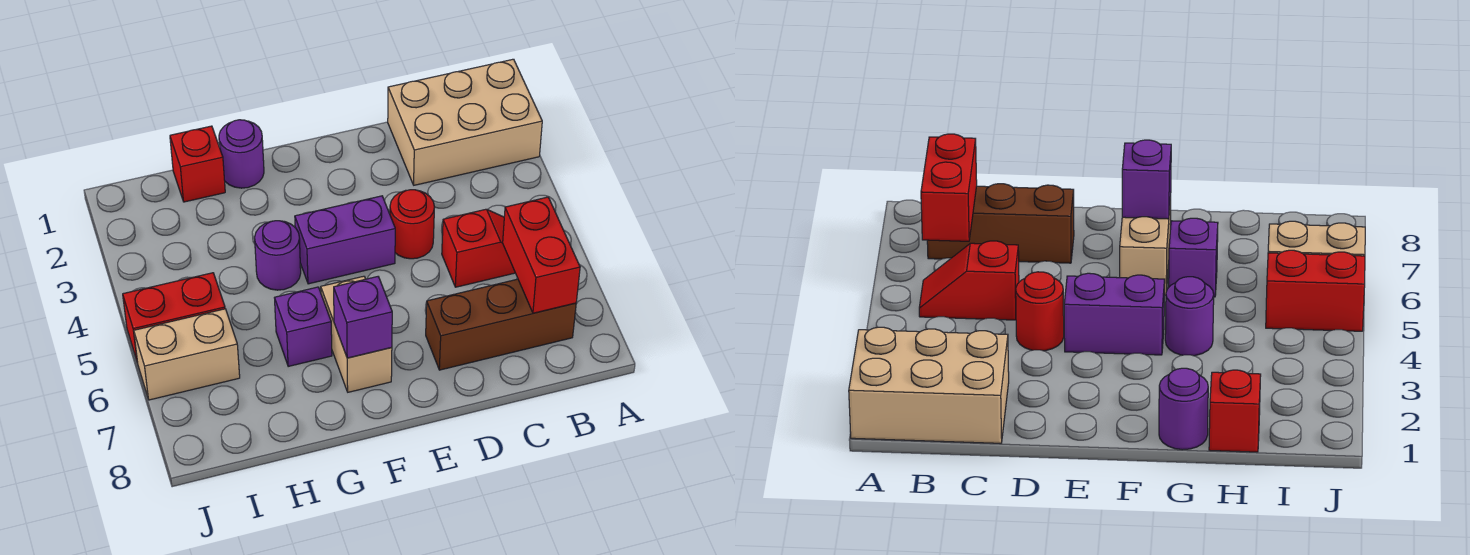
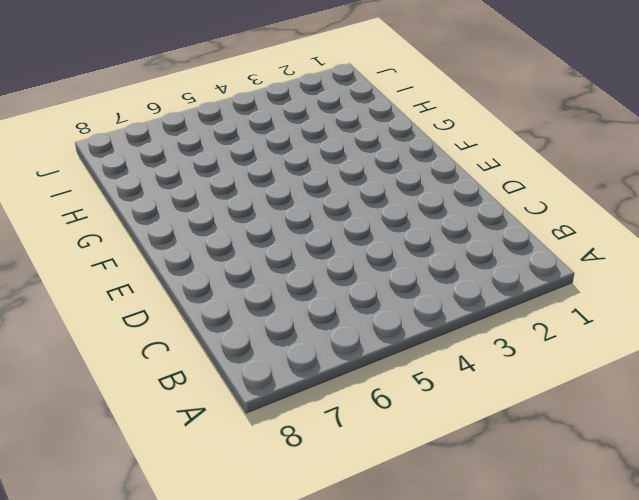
none -> tan brick A1:C2 level 1
none -> red slope B5:C5 level 1 top C
none -> brown brick B7:D7 level 1

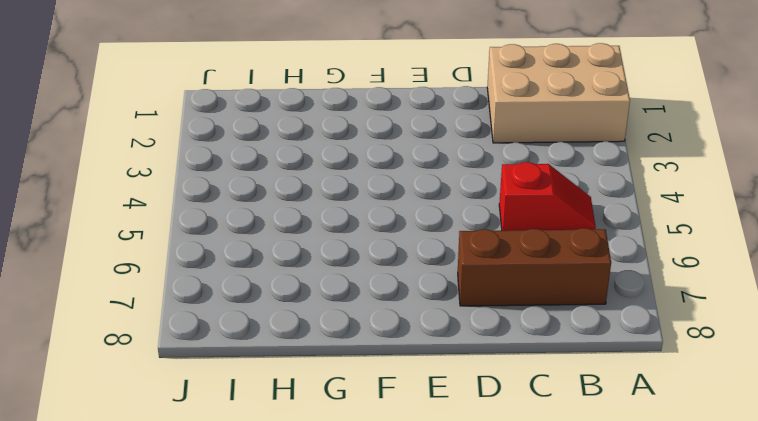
none -> red round brick D4 level 1
none -> purple brick E4:F4 level 1
none -> tan brick F6:F7 level 1

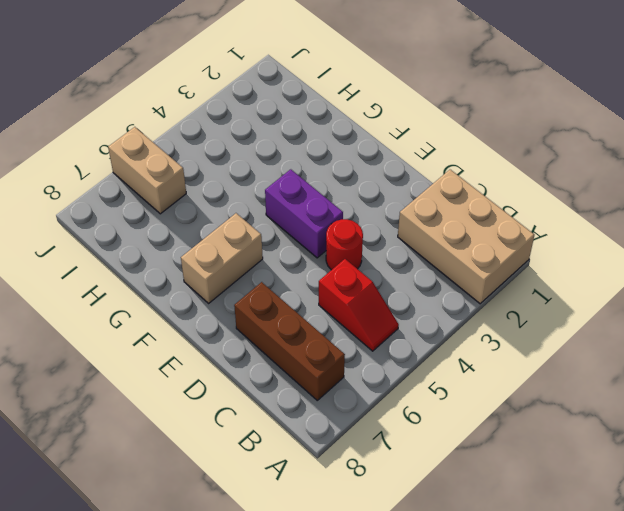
none -> purple round brick G1 level 1
none -> purple round brick G4 level 1
none -> purple brick G6 level 1

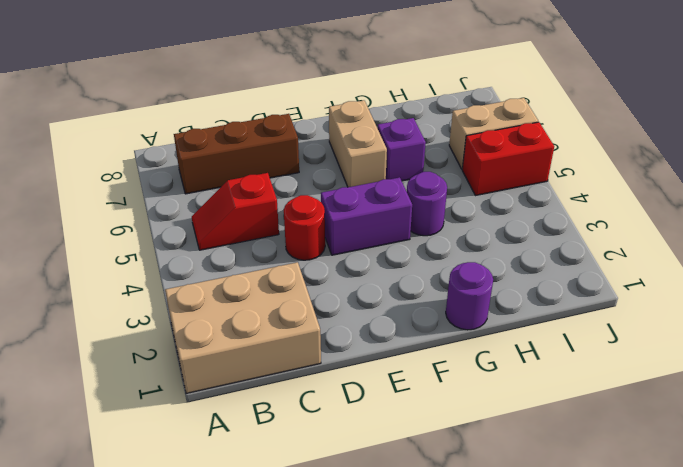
none -> red brick H1 level 1
none -> red brick B6:B7 level 2
none -> purple brick F7 level 2

